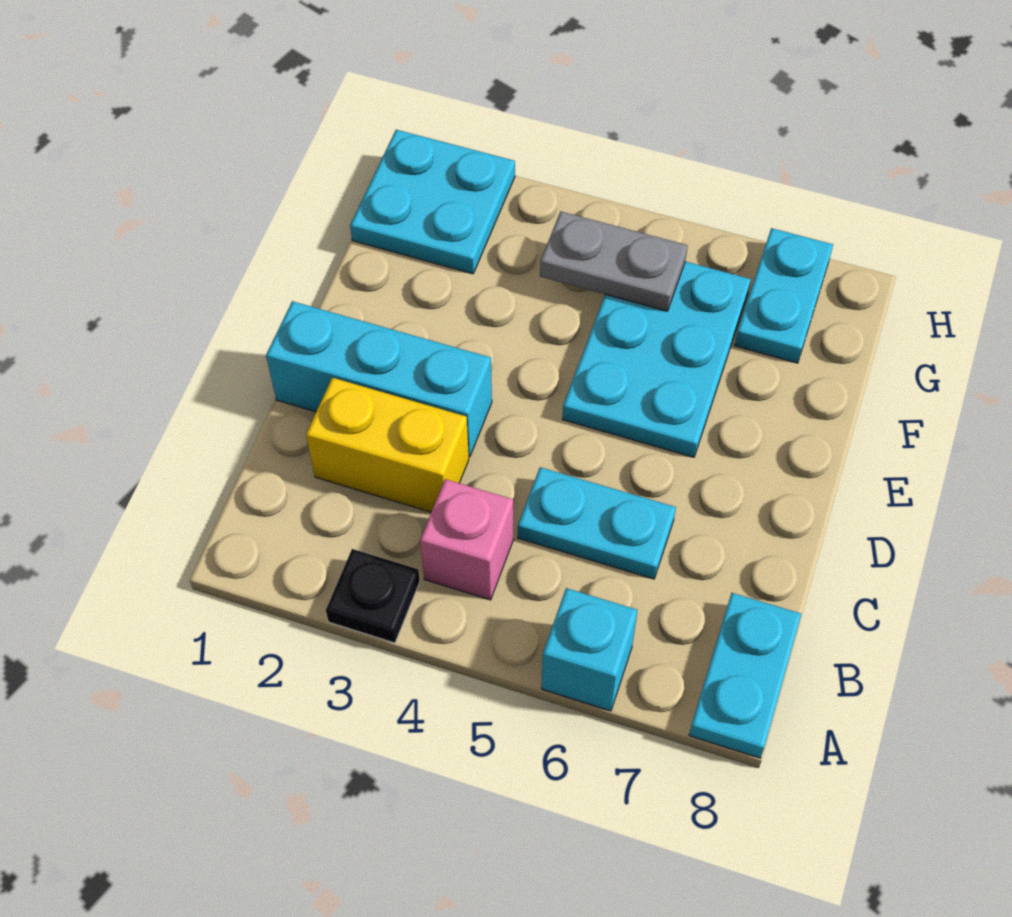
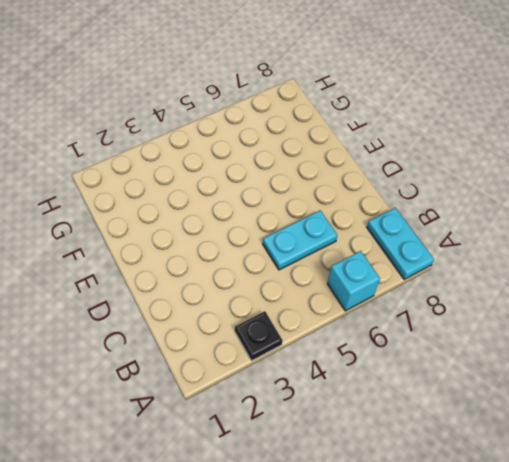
none -> pink brick B4 level 1
none -> yellow brick C2:C3 level 1

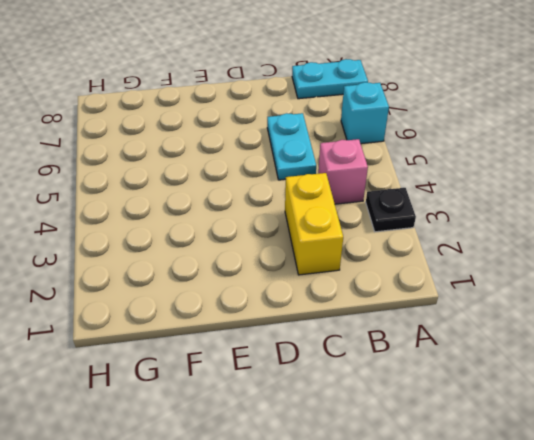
none -> cyan brick D1:D3 level 1
none -> cyan plate E5:G6 level 1

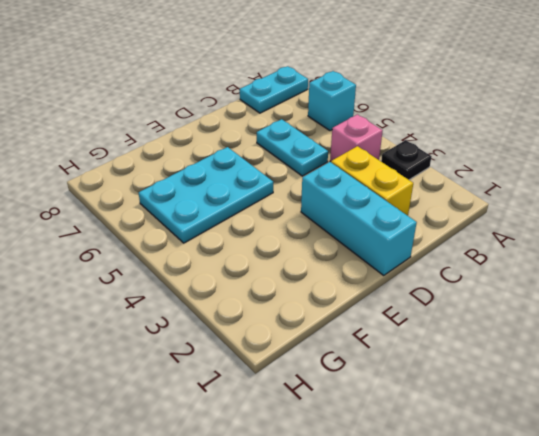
none -> cyan plate G1:H2 level 1
none -> cyan plate G7:H7 level 1

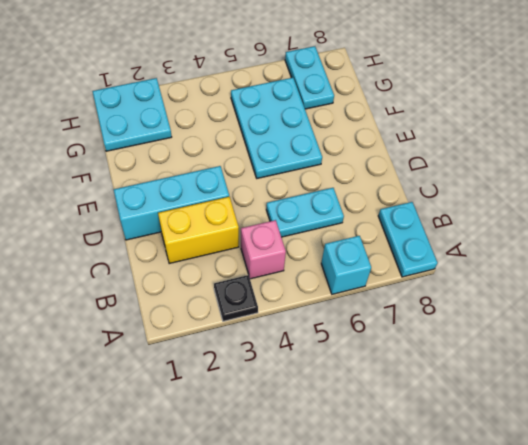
none -> grey plate G4:G5 level 2

